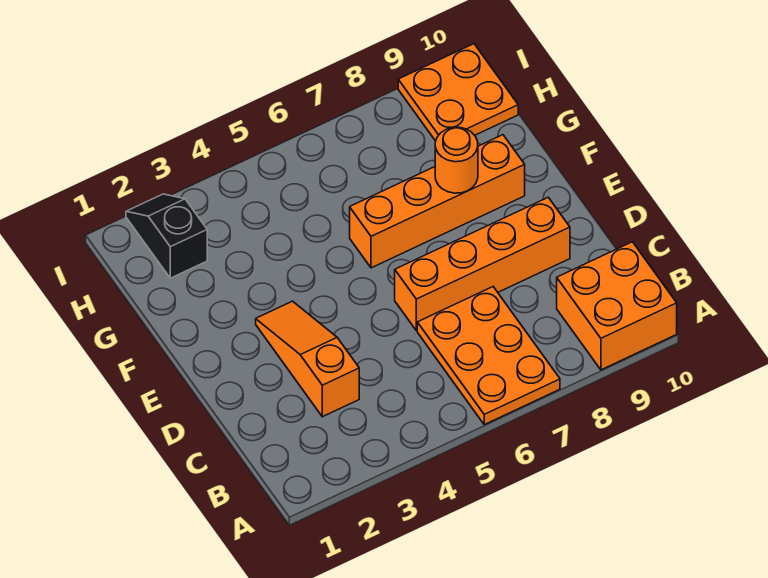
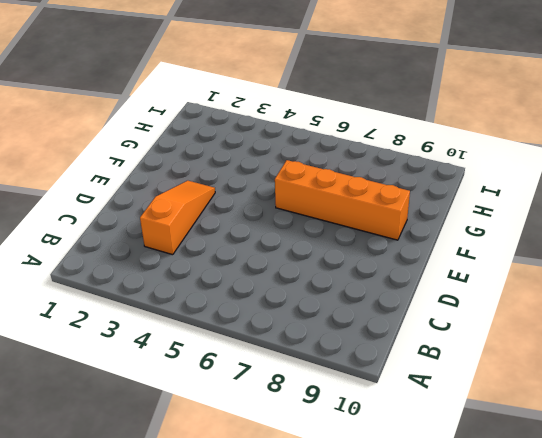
none -> orange plate A6:C7 level 1
none -> orange brick A9:B10 level 1

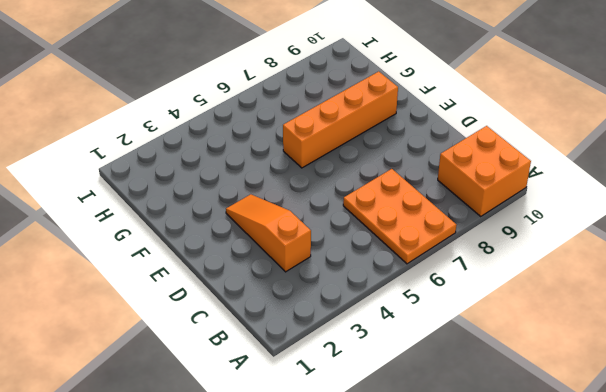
none -> orange brick D6:D9 level 1
none -> black slope H2:I2 level 1 top H

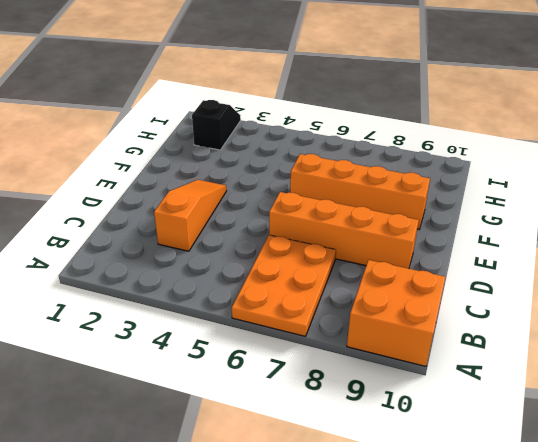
none -> orange plate H9:I10 level 1
none -> orange round brick F8 level 2

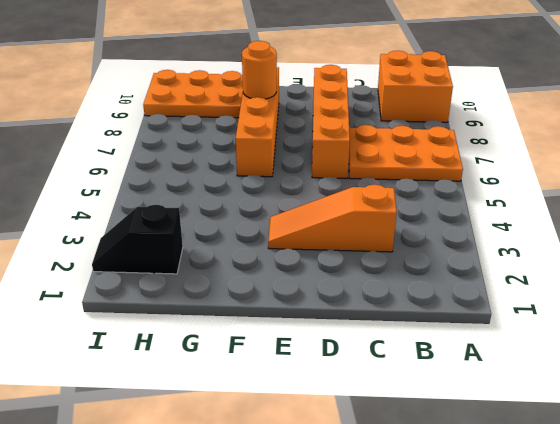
orange plate G9:I10 level 1 -> orange plate H9:I10 level 1

